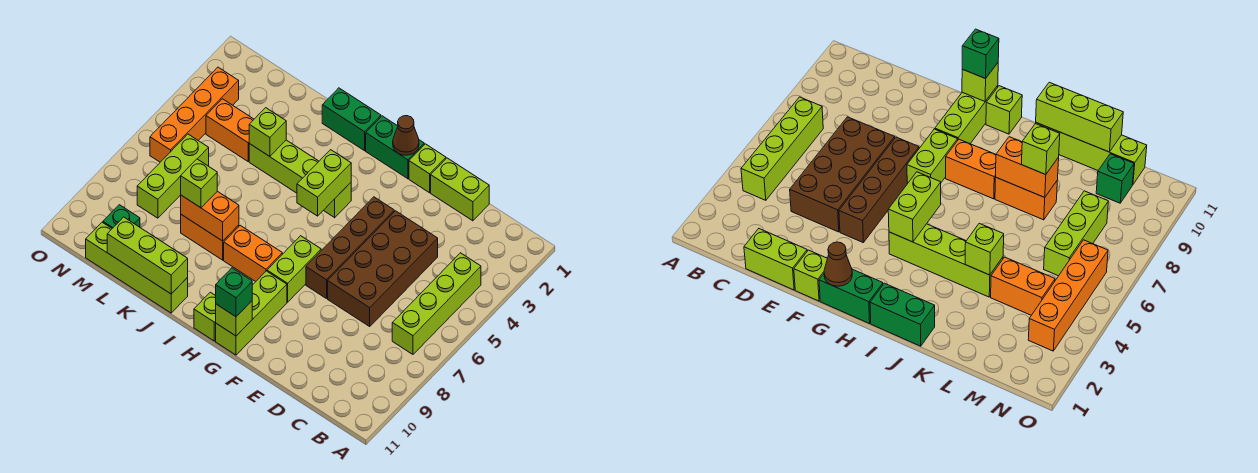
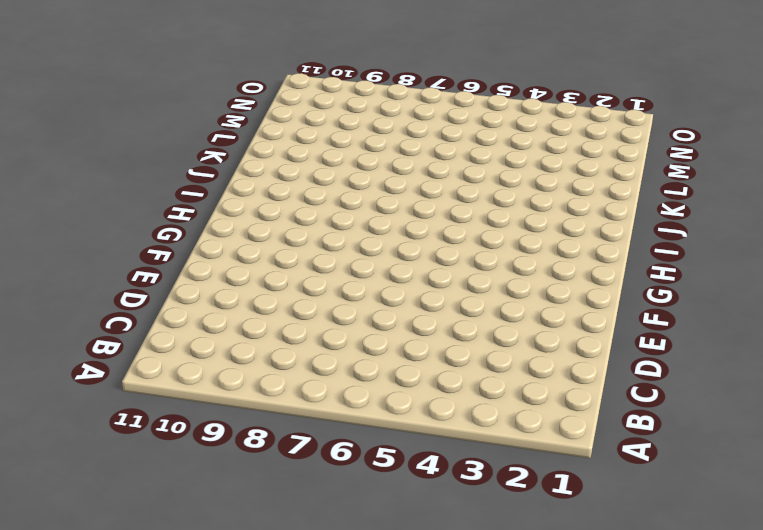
none -> lime brick B4:B7 level 1
none -> lime brick D1:E1 level 1
none -> brown brick D4:E7 level 1

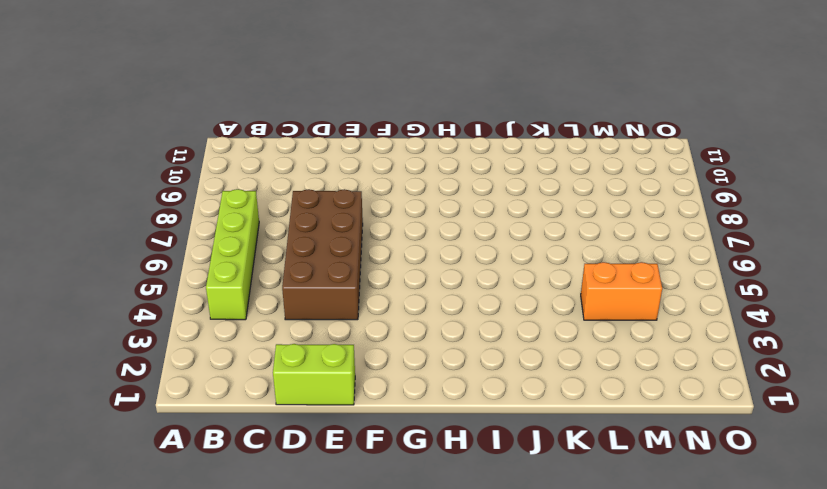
none -> lime brick F1 level 1
none -> brown brick F4:F7 level 1
none -> green brick G1:H1 level 1

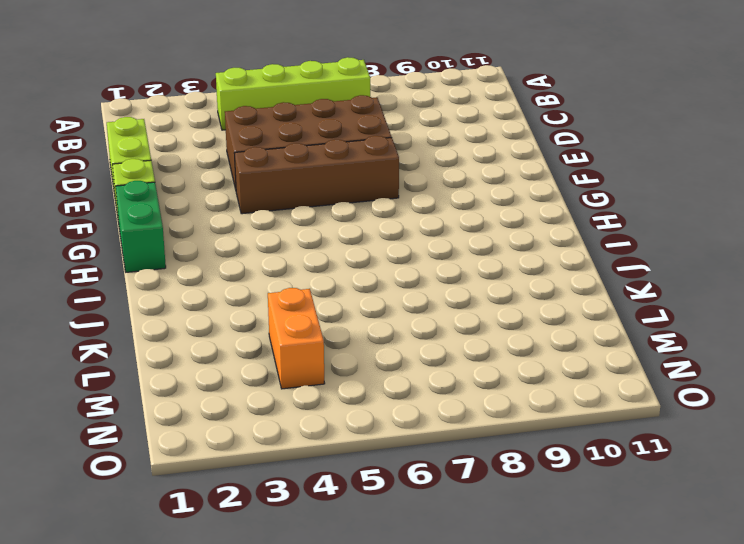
none -> lime brick G7:G8 level 1
none -> lime brick G9:G11 level 1
none -> lime brick H4:K4 level 1

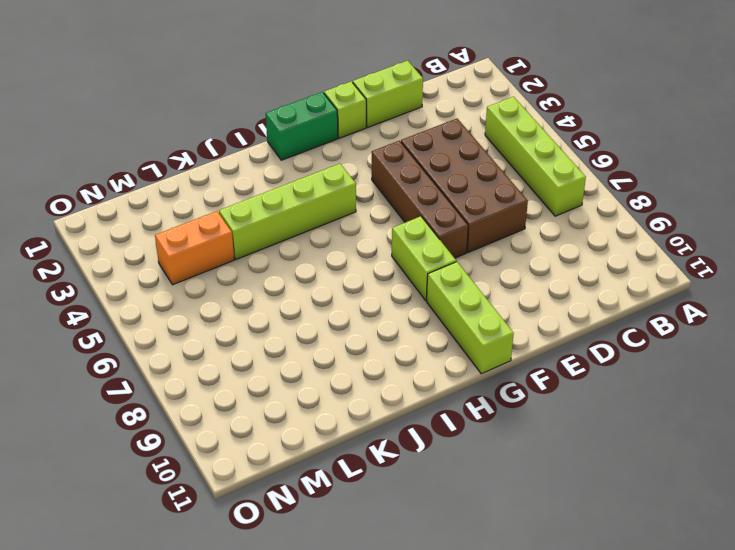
none -> orange brick H8:I8 level 1
none -> lime brick H11 level 1
none -> green brick I1:J1 level 1

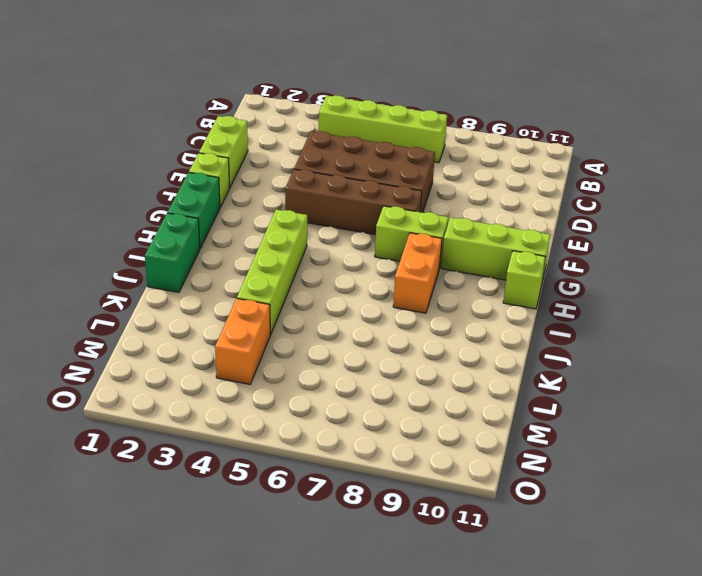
none -> orange brick J8:K8 level 1
none -> lime brick J11:M11 level 1
none -> lime brick M6:M8 level 1

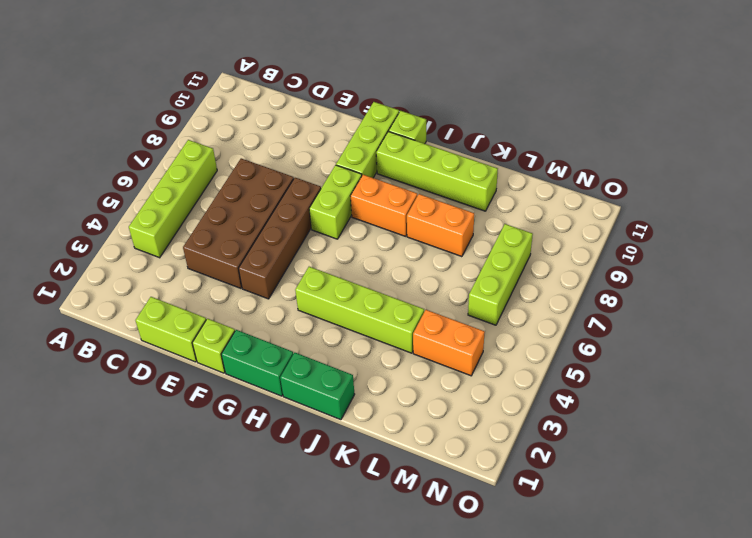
lime brick H10:K10 level 1 -> lime brick J11:M11 level 1
none -> green brick M10 level 1
none -> orange brick N3:N6 level 1
none -> brown cone G1 level 2

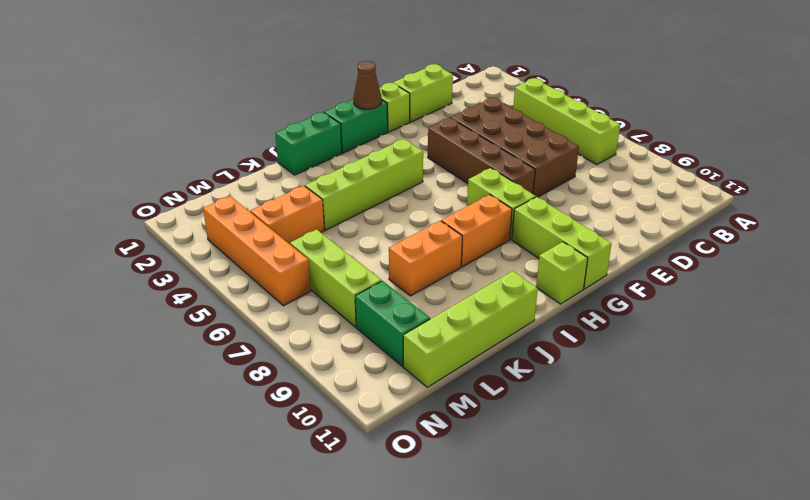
green brick M9:M10 level 1 -> green brick M10 level 1
none -> lime brick G11 level 2
none -> lime brick H4:H5 level 2
none -> orange brick J8:K8 level 2

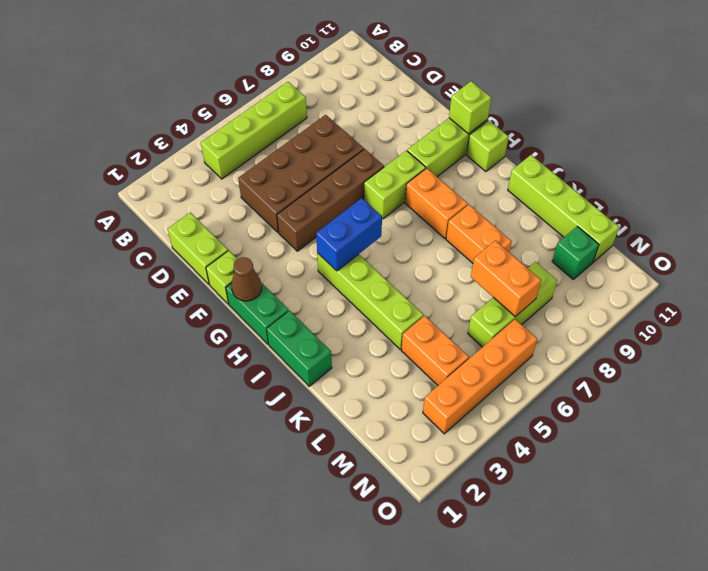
blue brick H4:H5 level 2 -> lime brick H4:H5 level 2
orange brick L7:M7 level 2 -> orange brick J8:K8 level 2
none -> lime brick J11:L11 level 2
none -> lime brick K4 level 2
none -> green brick G11 level 3

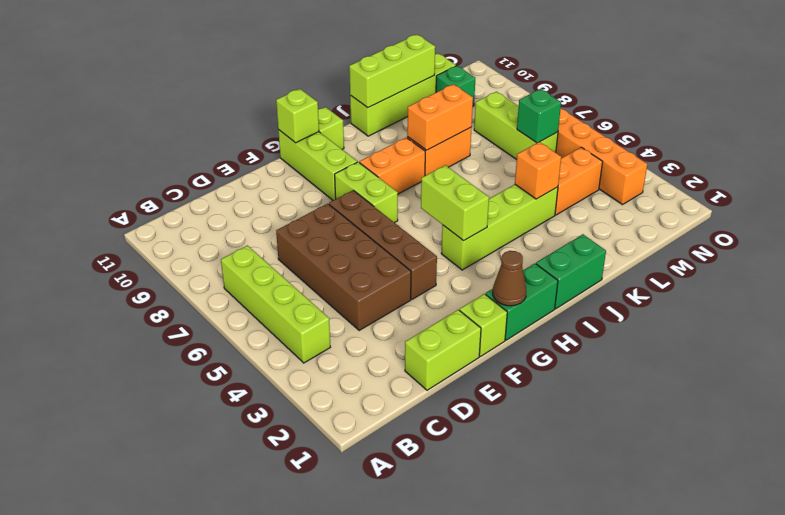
orange brick K4 level 2 -> lime brick K4 level 2
green brick M6 level 2 -> green brick G11 level 3
none -> lime brick K8 level 3

